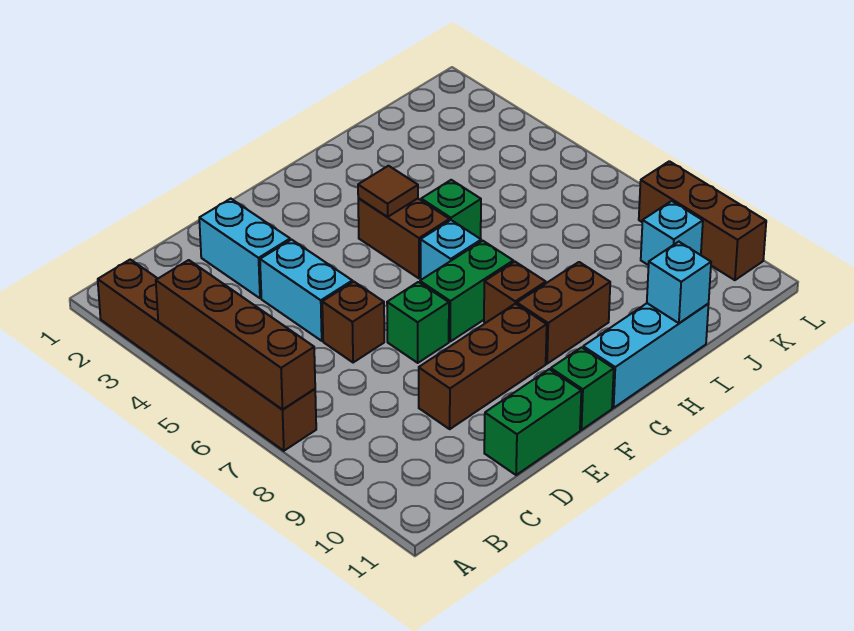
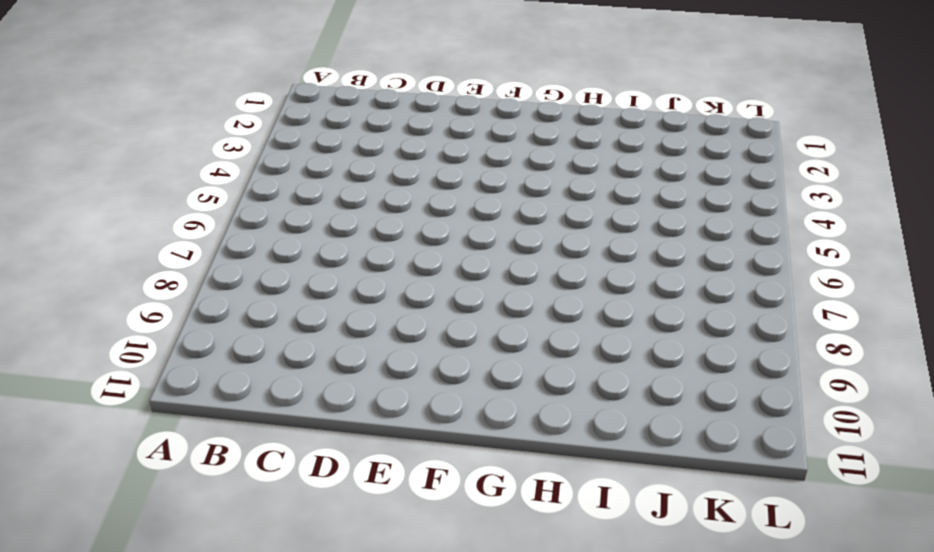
none -> brown brick A2:A7 level 1
none -> cyan brick D2:D3 level 1
none -> cyan brick D4:D5 level 1

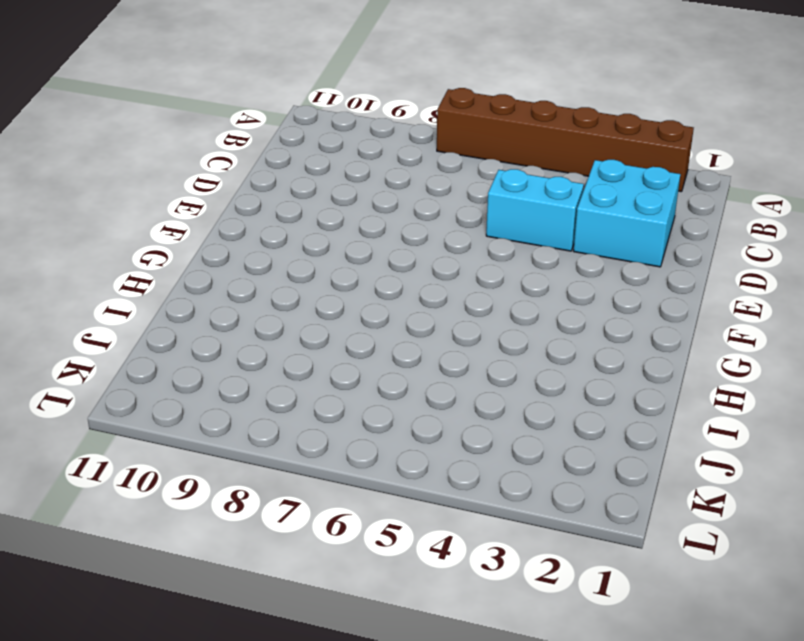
cyan brick C2:D3 level 1 -> cyan brick D2:D3 level 1
none -> brown brick D6 level 1
none -> brown brick D9:F9 level 1
none -> green brick D11:E11 level 1

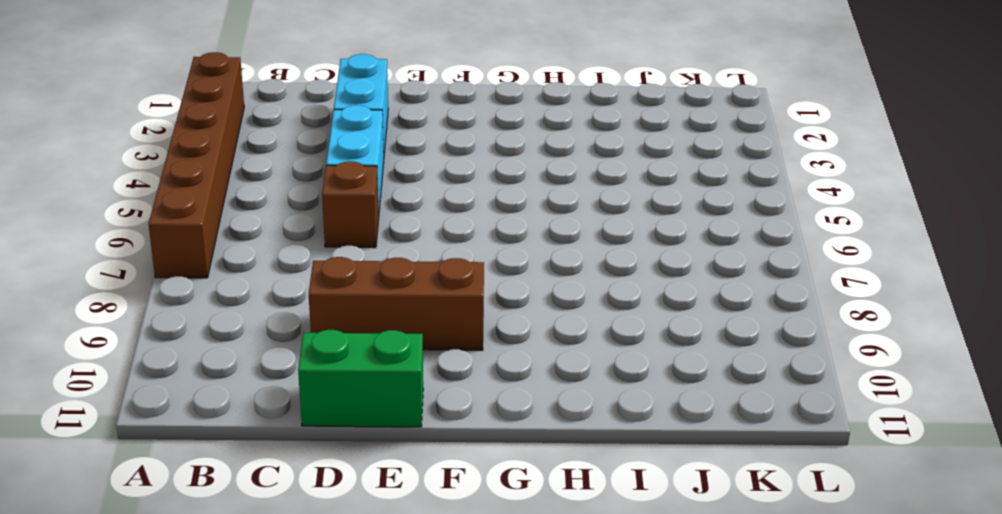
none -> green brick E7 level 1
none -> green brick F7:G7 level 1
none -> green brick F11 level 1

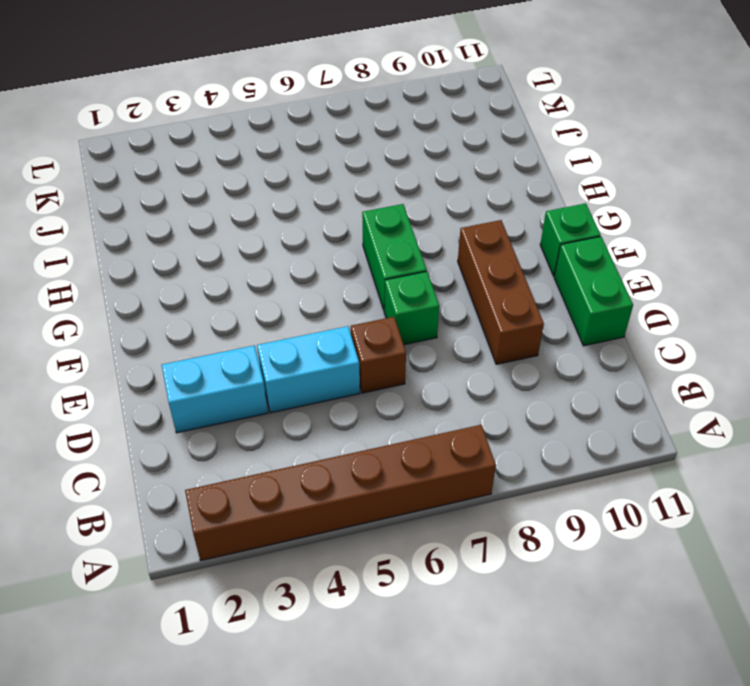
none -> brown brick G4:G5 level 1
none -> cyan brick G6 level 1
none -> brown brick G8 level 1

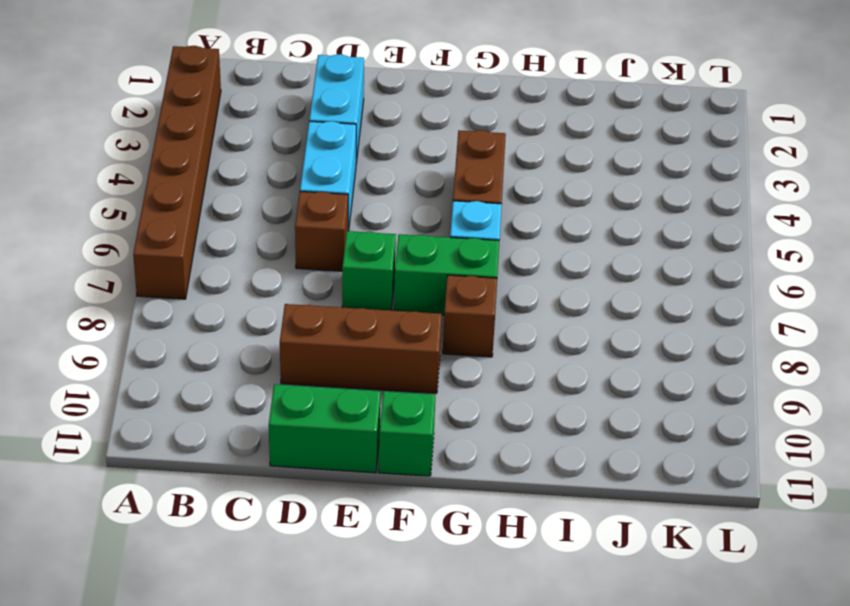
none -> brown brick G9:H9 level 1
none -> cyan brick G11:I11 level 1
none -> green brick H5 level 1

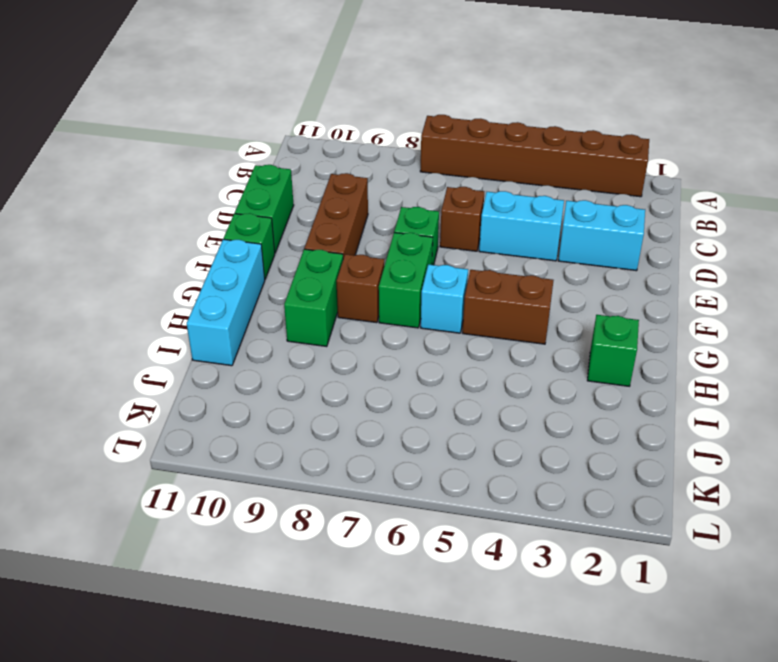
green brick G9:H9 level 1 -> brown brick G9:H9 level 1
green brick H2 level 1 -> green brick H5 level 1
none -> cyan brick K9 level 1
none -> brown brick L8:L10 level 1
none -> brown brick A4:A7 level 2

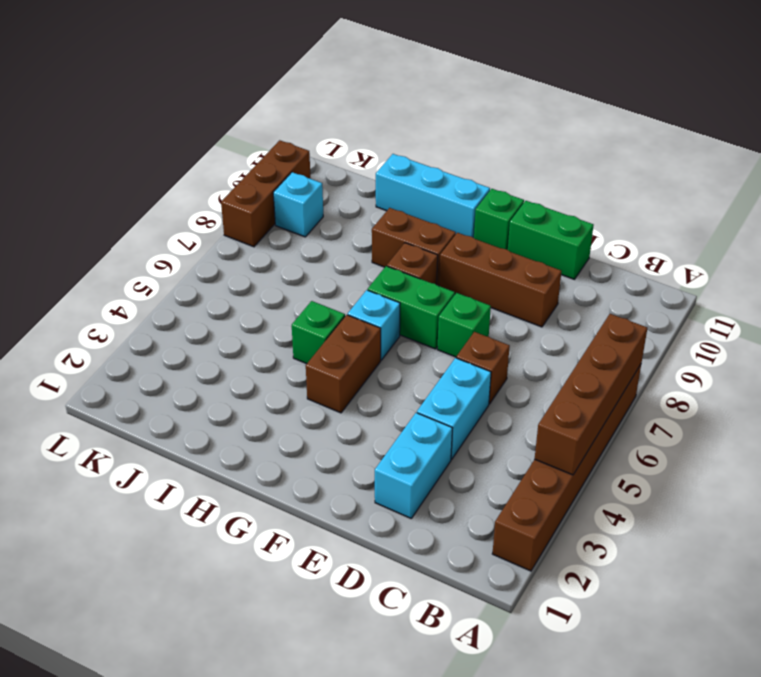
none -> brown tile G4 level 2
none -> cyan brick I11 level 2

